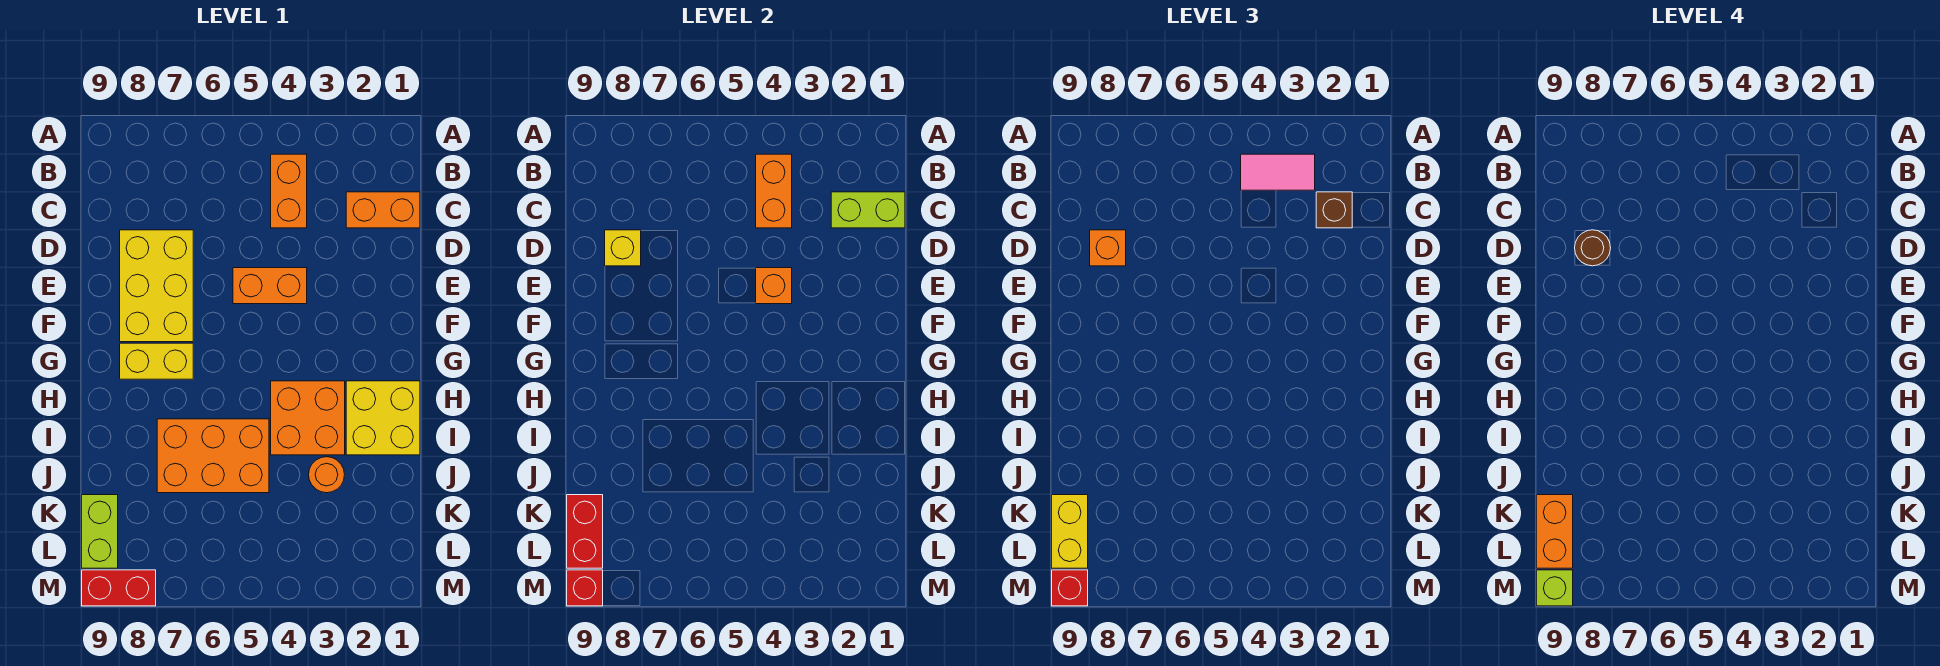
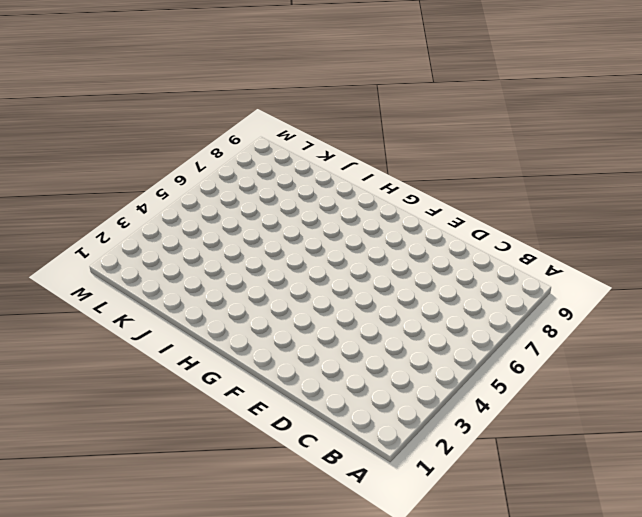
none -> orange brick B4:C4 level 1
none -> orange brick C1:C2 level 1
none -> yellow brick D7:F8 level 1

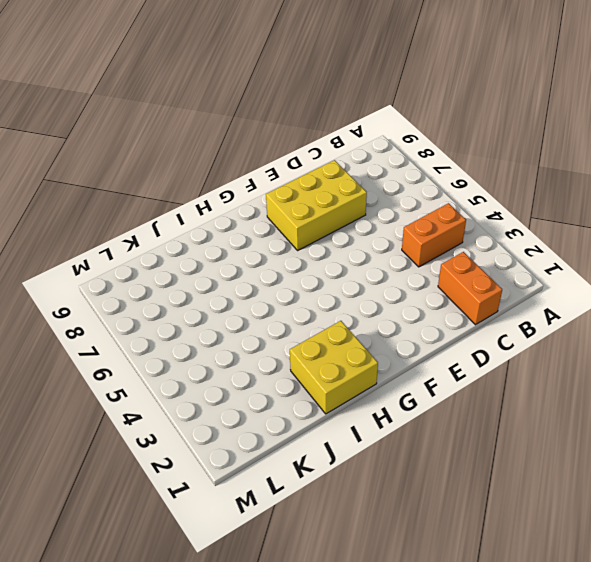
none -> orange brick E4:E5 level 1
none -> yellow brick G7:G8 level 1
none -> orange brick H3:I4 level 1

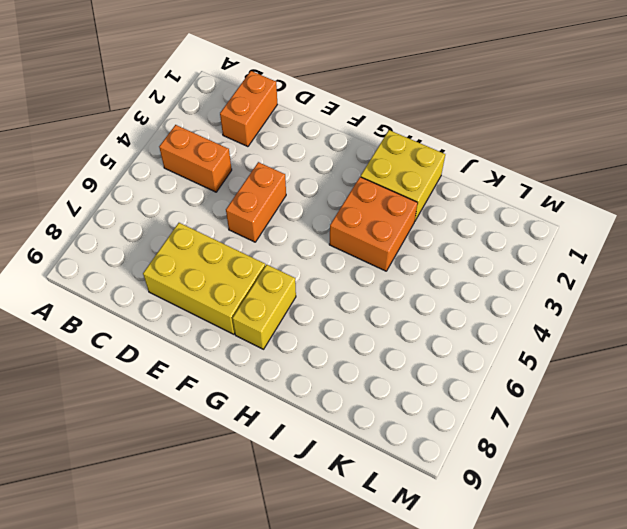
none -> orange brick I5:J7 level 1
none -> orange round brick J3 level 1
none -> lime brick K9:L9 level 1

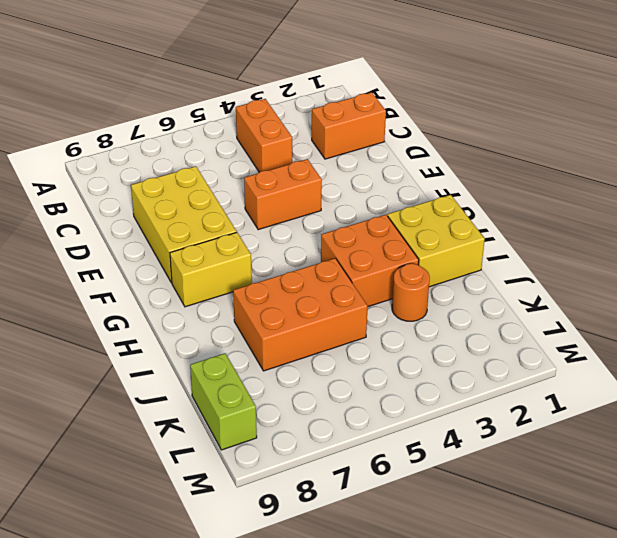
none -> red brick M8:M9 level 1
none -> orange brick B4:C4 level 2
none -> lime brick C1:C2 level 2

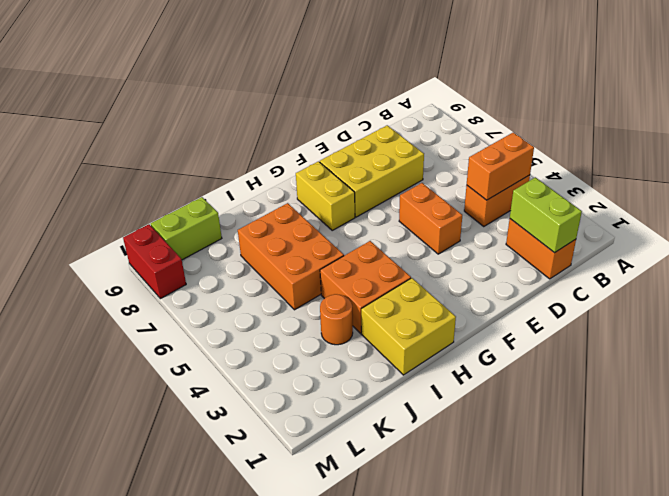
none -> yellow brick D8 level 2
none -> orange brick E4 level 2
none -> red brick K9:L9 level 2

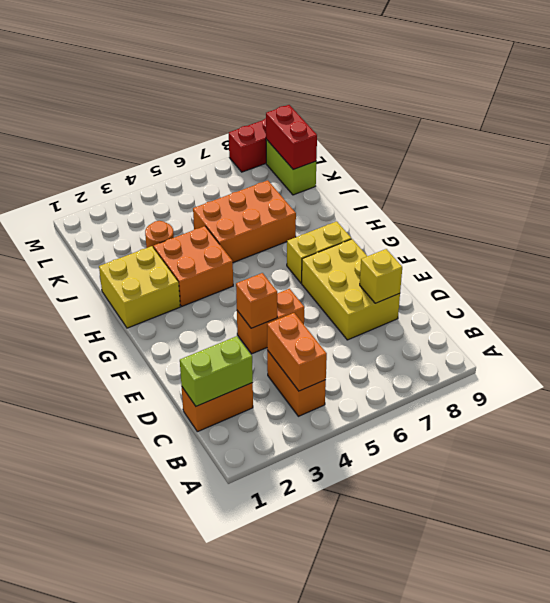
none -> red brick M9 level 2
none -> pink tile B3:B4 level 3
none -> brown brick C2 level 3

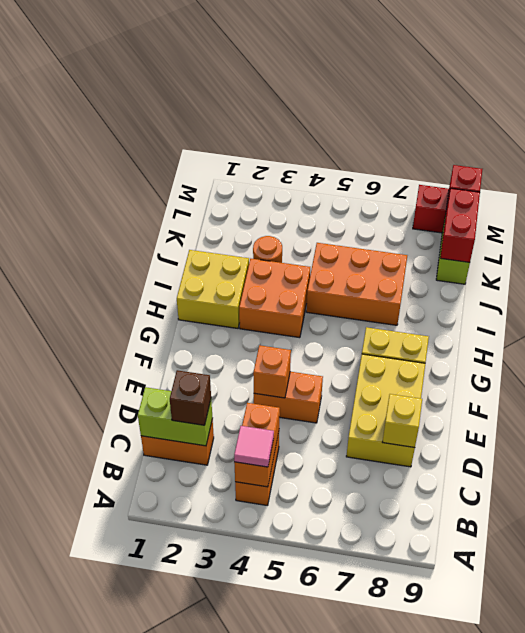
pink tile B4 level 3 -> pink tile B3:B4 level 3
none -> orange brick D8 level 3
none -> yellow brick K9:L9 level 3
none -> red brick M9 level 3

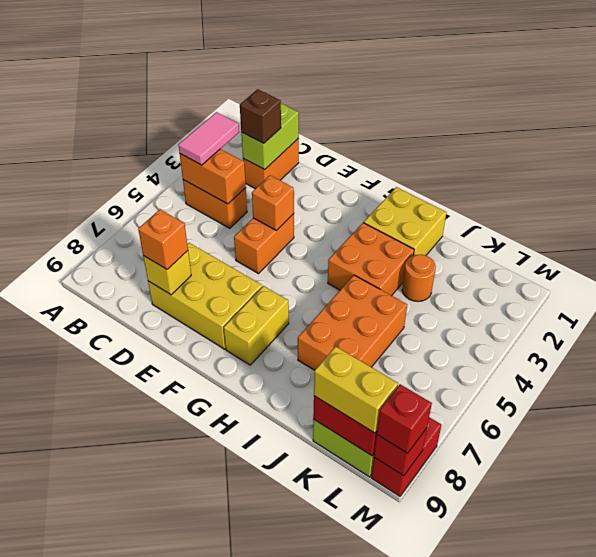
none -> brown round brick D8 level 4
none -> orange brick K9:L9 level 4
none -> lime brick M9 level 4

